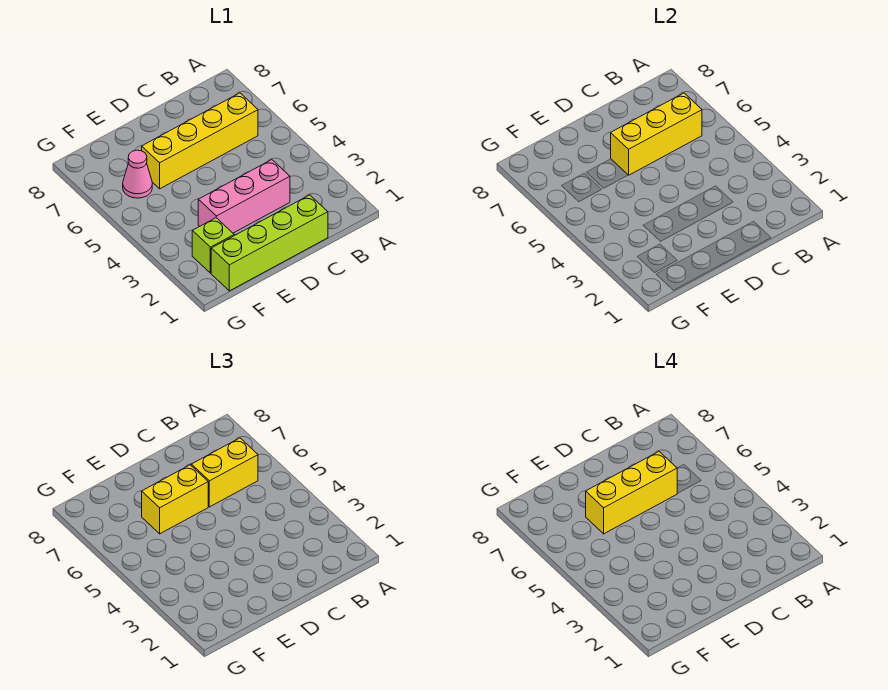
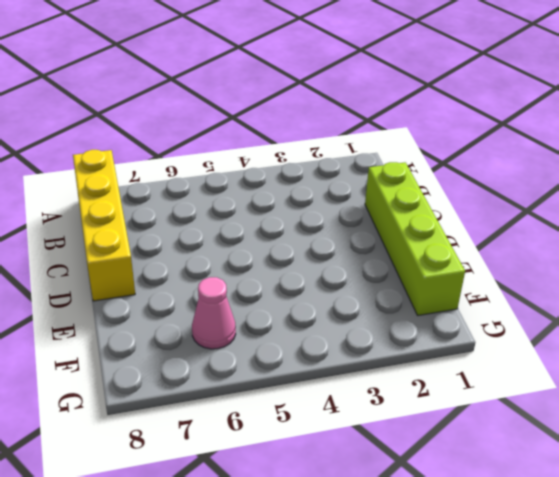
yellow brick A8:D8 level 1 -> yellow brick B6:E6 level 1
none -> pink brick C3:E3 level 1
none -> lime brick F2 level 1

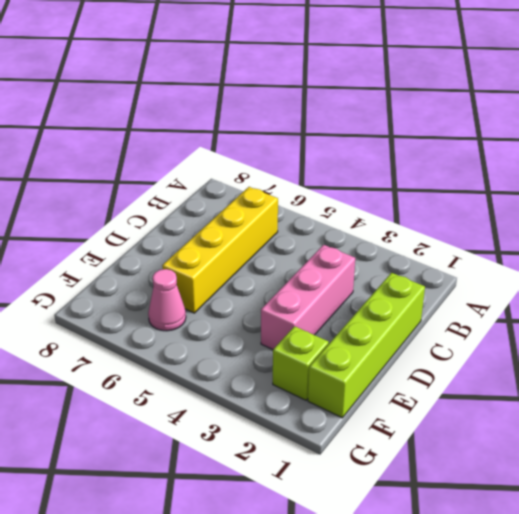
none -> yellow brick B6:D6 level 2
none -> yellow brick B6:C6 level 3

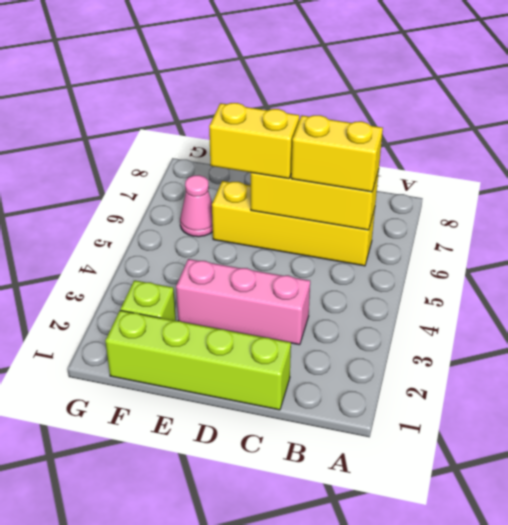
none -> yellow brick C6:E6 level 4

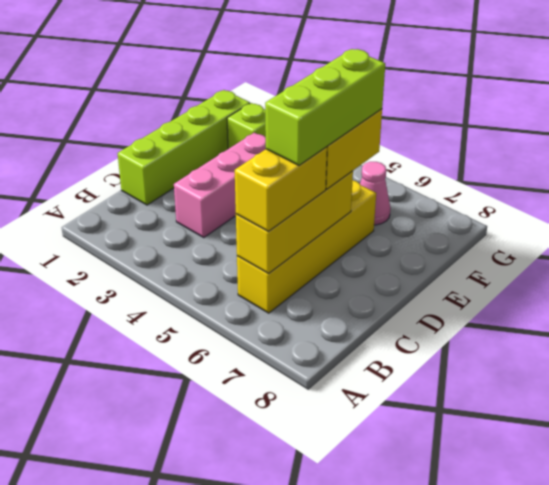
lime brick C6:E6 level 4 -> yellow brick C6:E6 level 4

